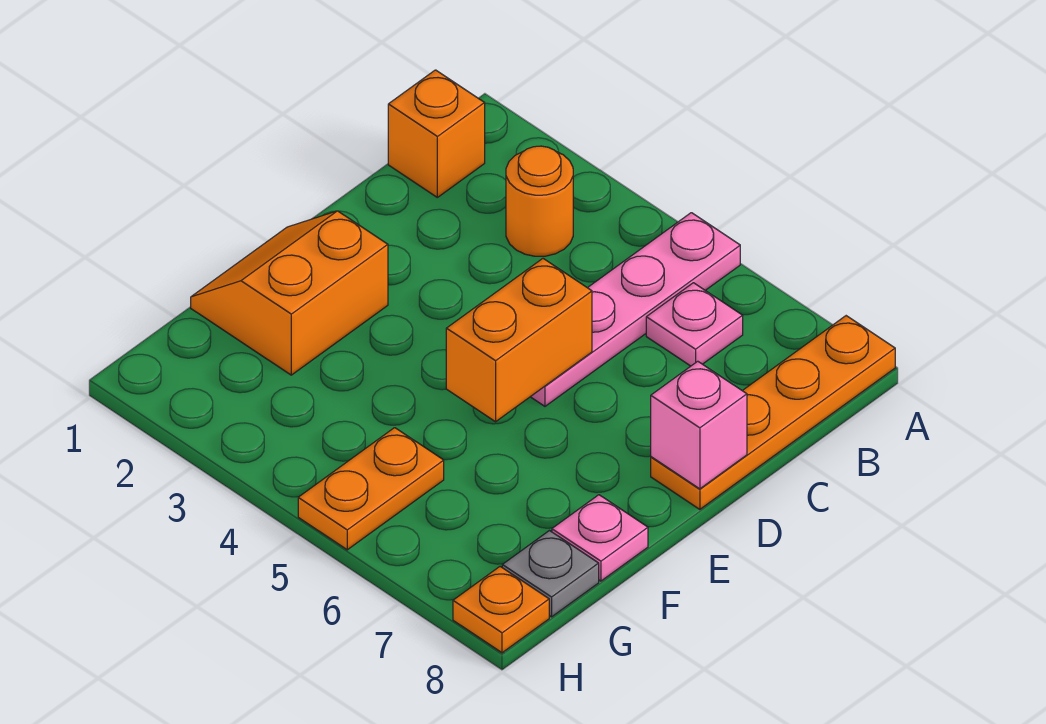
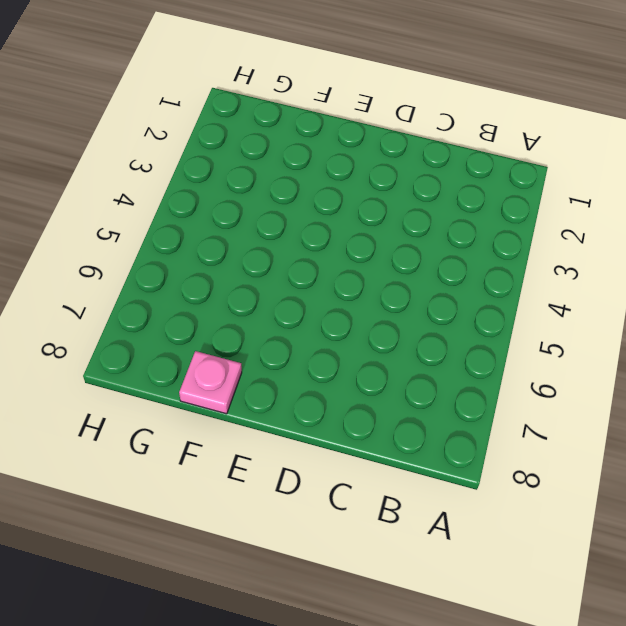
none -> pink plate A5:D5 level 1
none -> orange plate A8:D8 level 1
none -> orange brick B1 level 1

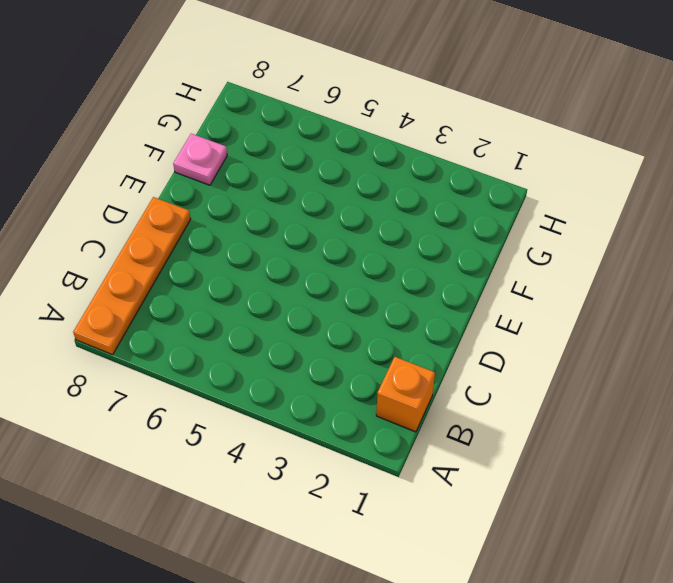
none -> pink plate A5:D5 level 1
none -> orange round brick B3 level 1
none -> pink plate B6 level 1

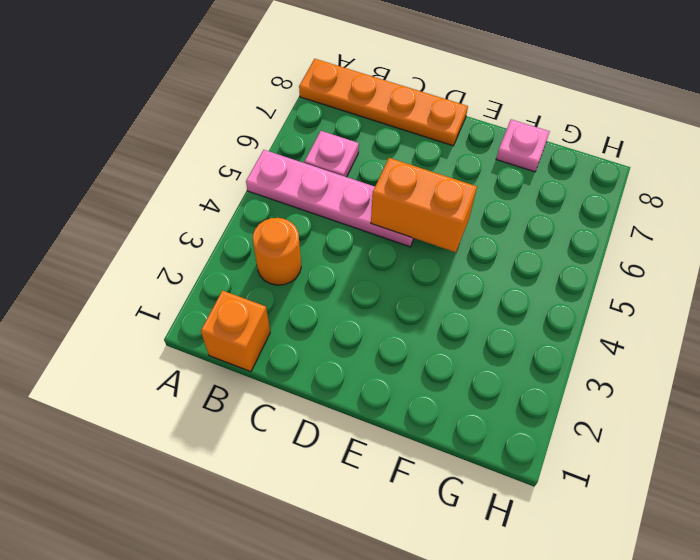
none -> orange slope E1:F2 level 1 top 2
none -> orange plate G5:H5 level 1
none -> grey plate G8 level 1

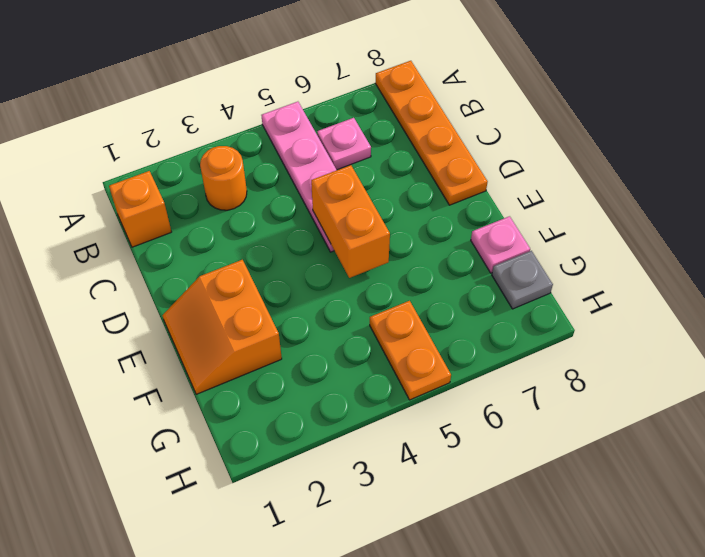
none -> orange plate H8 level 1
none -> pink brick D8 level 2

